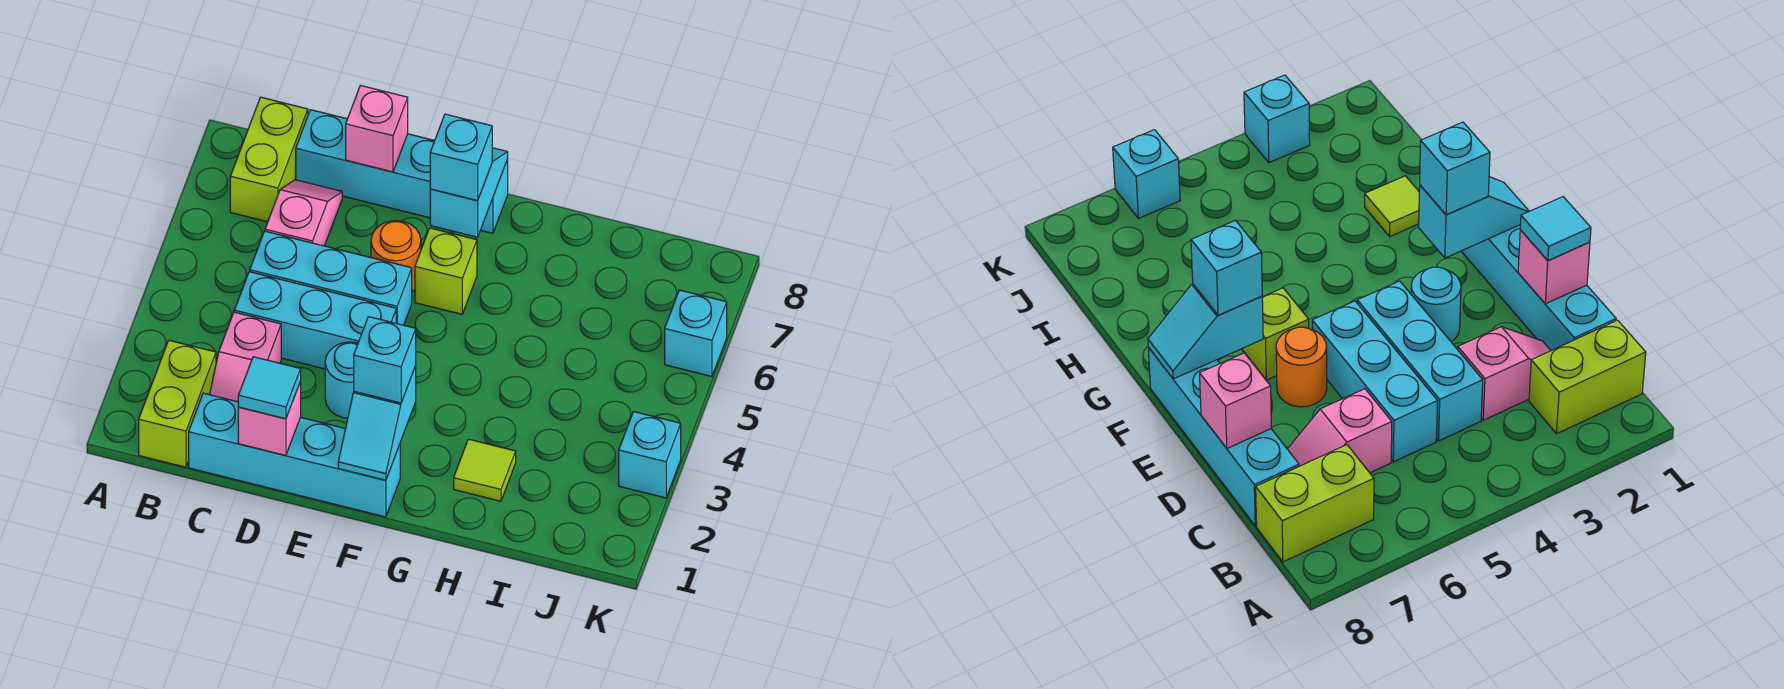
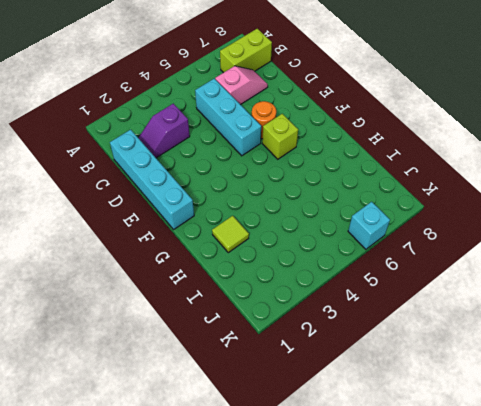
purple slope C2:C3 level 1 top 3 -> pink slope C2:C3 level 1 top 3
none -> lime brick B1:B2 level 1
none -> cyan brick C4:E4 level 1
none -> cyan brick C8:F8 level 1

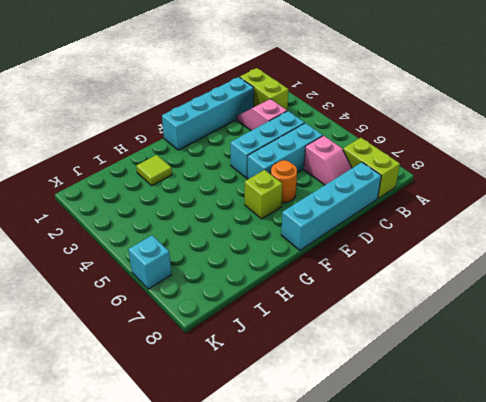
none -> cyan round brick E3 level 1
none -> cyan brick K3 level 1
none -> pink brick D1 level 2

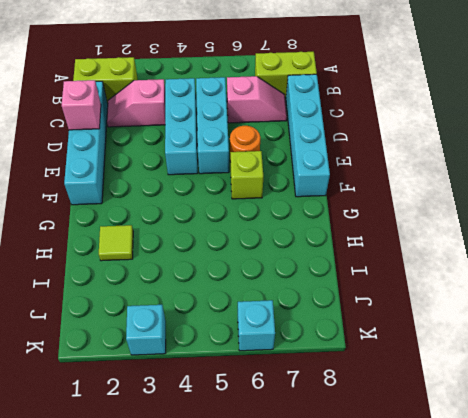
none -> cyan round brick E3 level 1
none -> pink brick D8 level 2
none -> cyan slope F1:F2 level 2 top 2

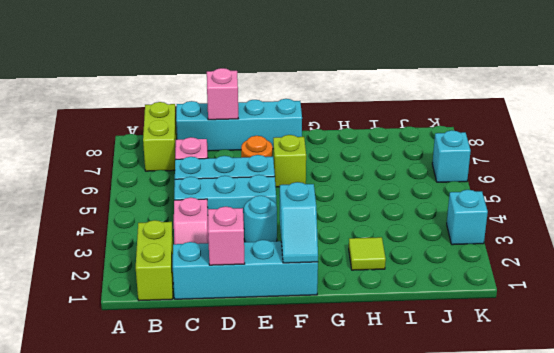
none -> cyan slope F7:F8 level 2 top 7
none -> cyan tile D1 level 3
none -> cyan brick F2 level 3

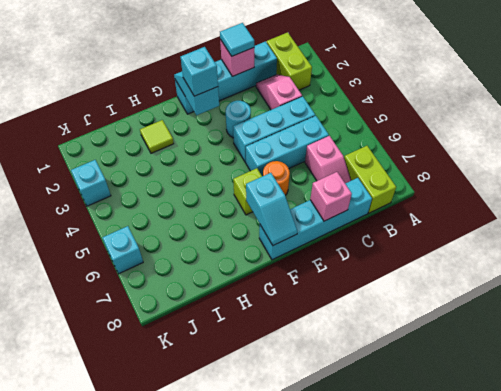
none -> cyan brick F7 level 3

